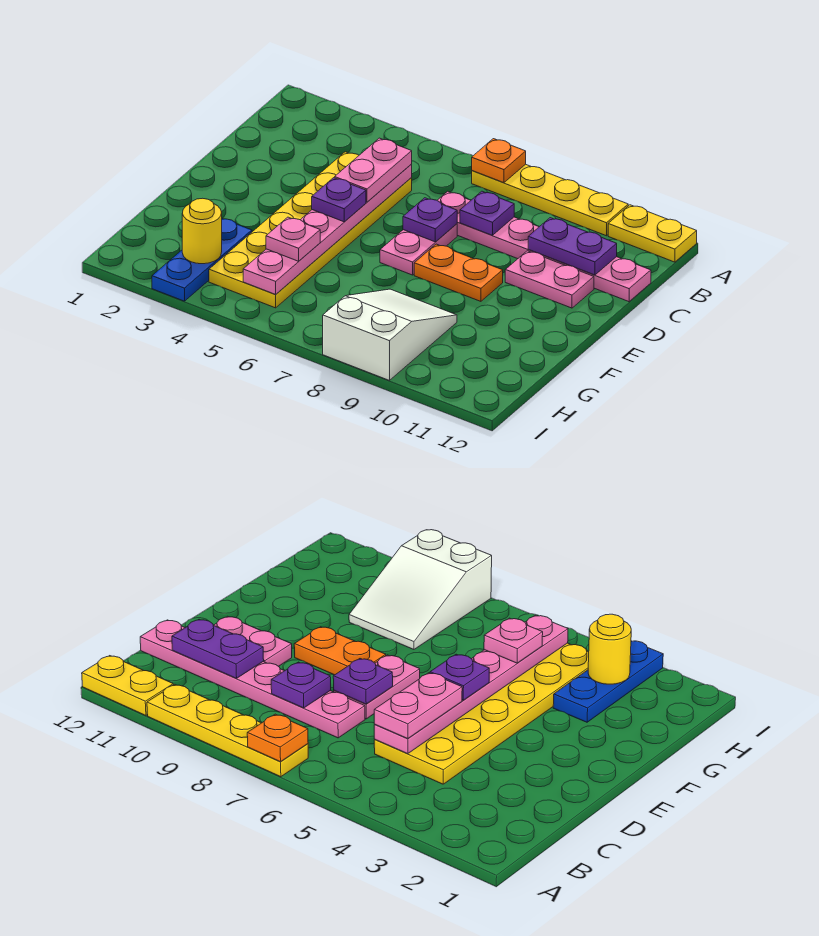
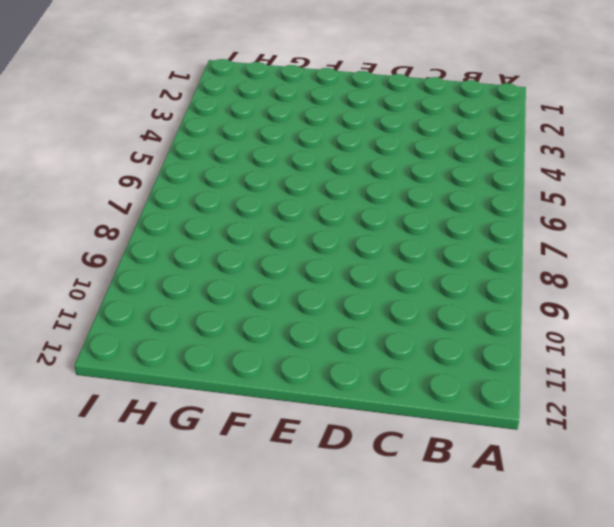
none -> yellow plate A7:A10 level 1
none -> yellow plate A11:A12 level 1
none -> yellow plate C4:H5 level 1

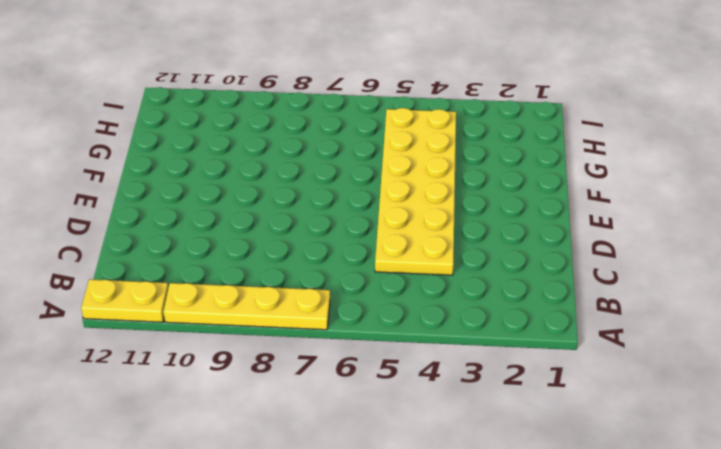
none -> pink plate C7:C12 level 1
none -> pink plate D7:E7 level 1
none -> pink plate D10:D11 level 1

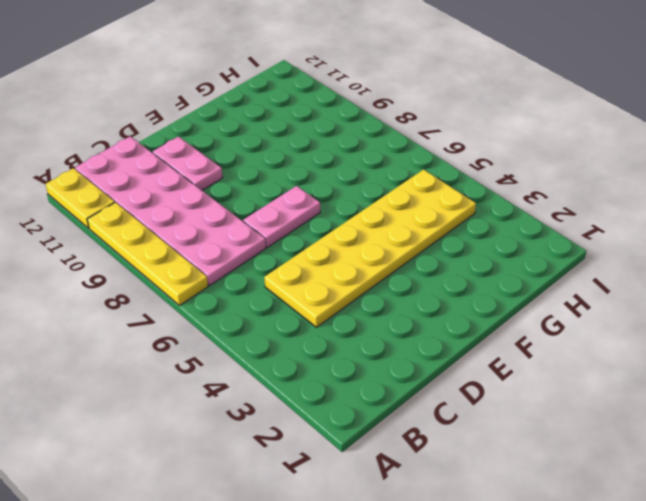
pink plate B7:C12 level 1 -> pink plate C7:C12 level 1
none -> orange plate E8:E9 level 1
none -> blue plate G3:I3 level 1
none -> white slope G8:I9 level 1 top I

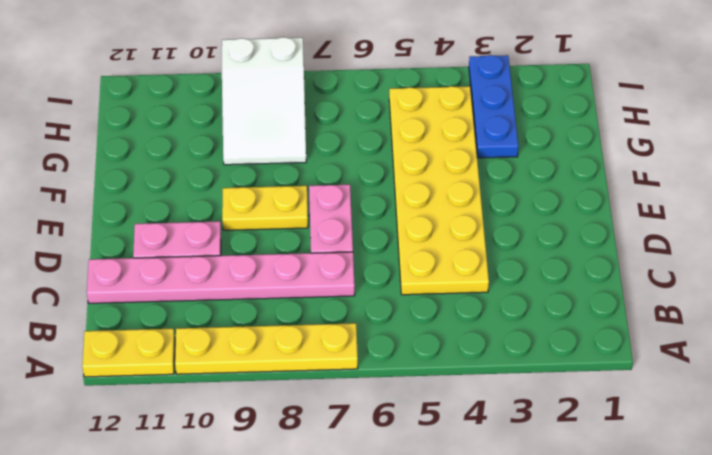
yellow plate E8:E9 level 1 -> orange plate E8:E9 level 1
none -> orange plate A7 level 2
none -> pink plate C5:H5 level 2
none -> purple plate C8 level 2

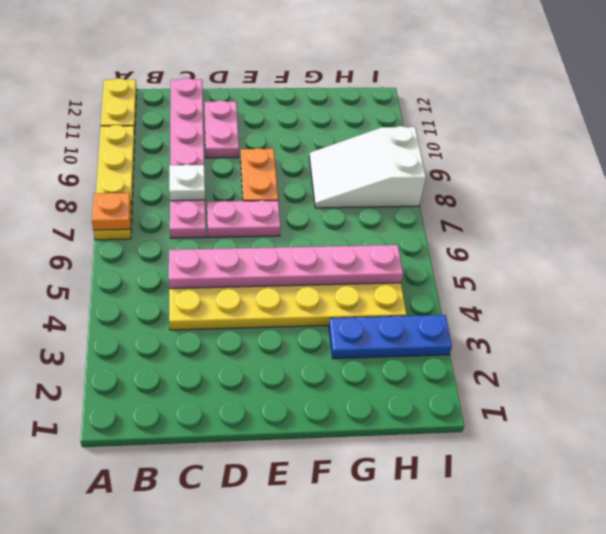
white plate C8 level 2 -> purple plate C8 level 2
none -> purple plate C10:C11 level 2
none -> purple plate D7 level 2
none -> yellow round brick H3 level 2

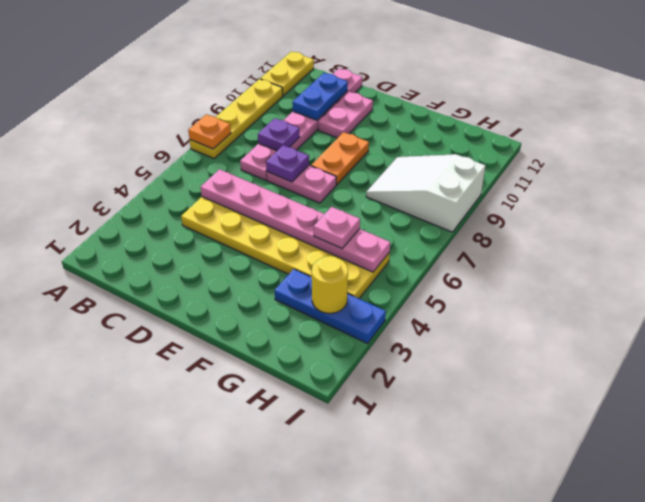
blue plate C10:C11 level 2 -> purple plate C10:C11 level 2
none -> pink plate C5:D5 level 3
none -> purple plate E5 level 3

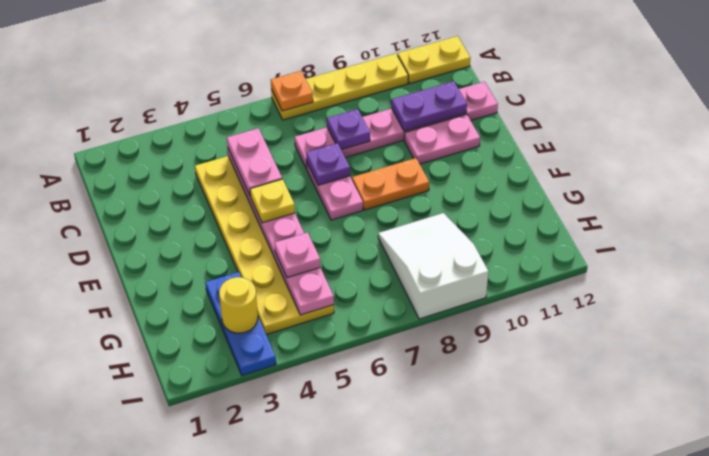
yellow plate E5 level 3 -> purple plate E5 level 3

